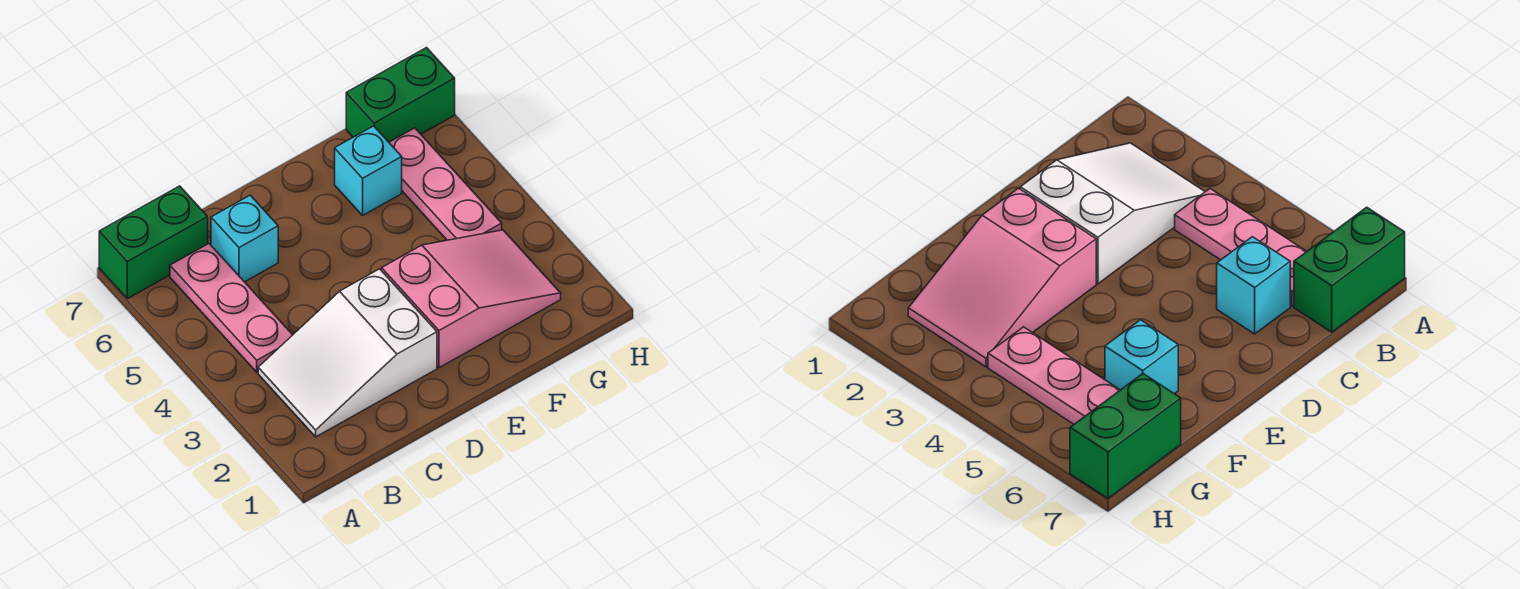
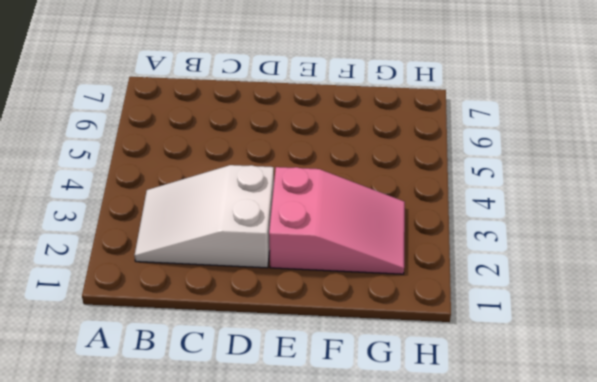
none -> green brick A7:B7 level 1
none -> pink plate B4:B6 level 1

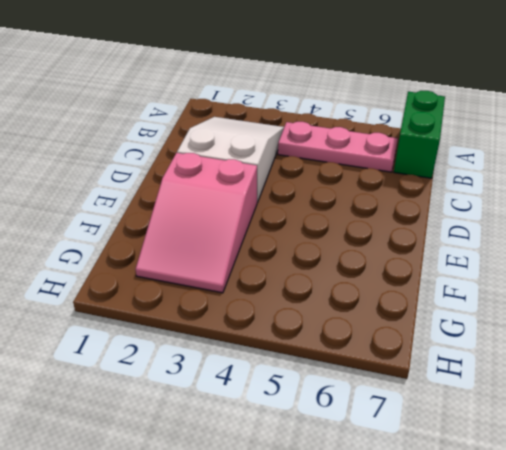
none -> cyan brick C6 level 1
none -> cyan brick F6 level 1

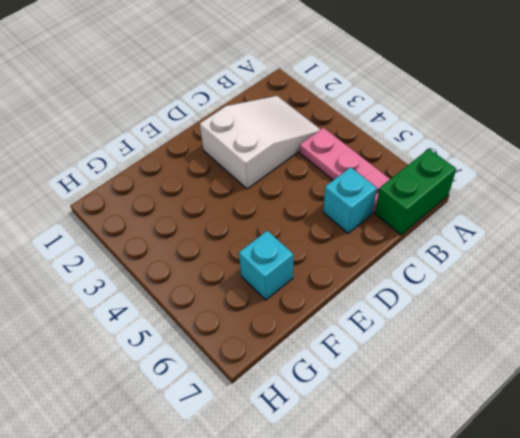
none -> pink slope E2:G3 level 1 top E
none -> pink plate G4:G6 level 1

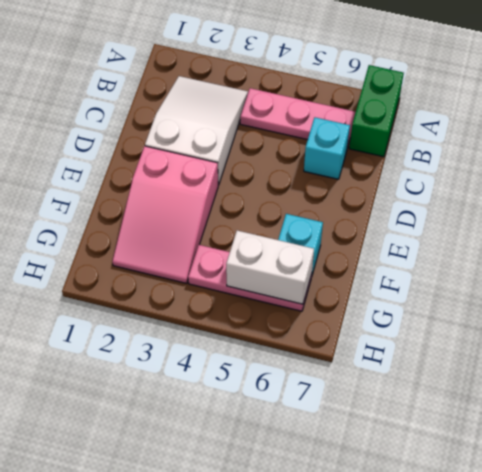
white brick G5:G6 level 2 -> none
none -> green brick G7:H7 level 1

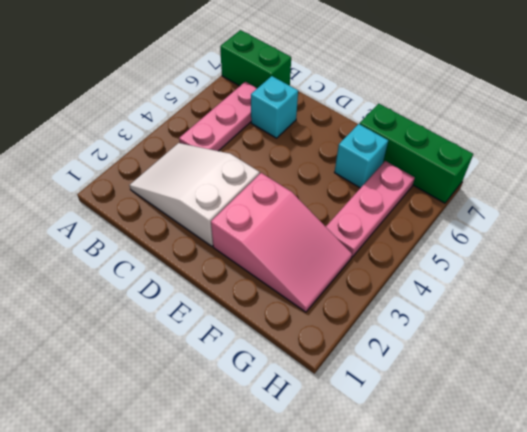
green brick F7:H7 level 1 -> green brick G7:H7 level 1

